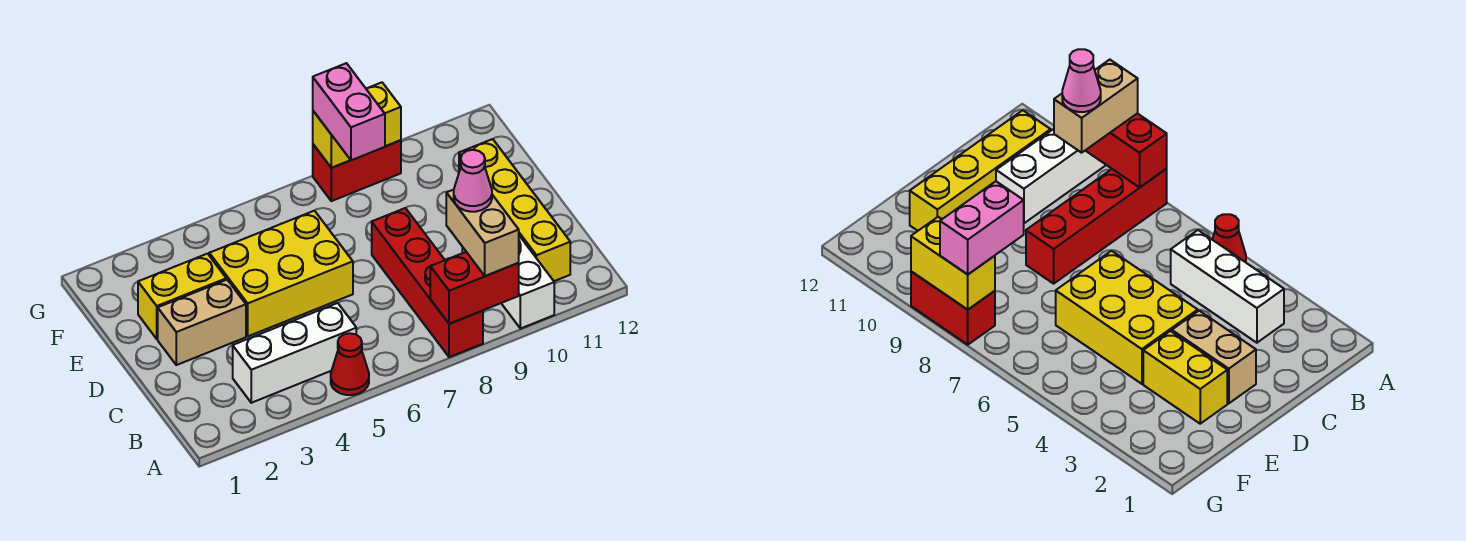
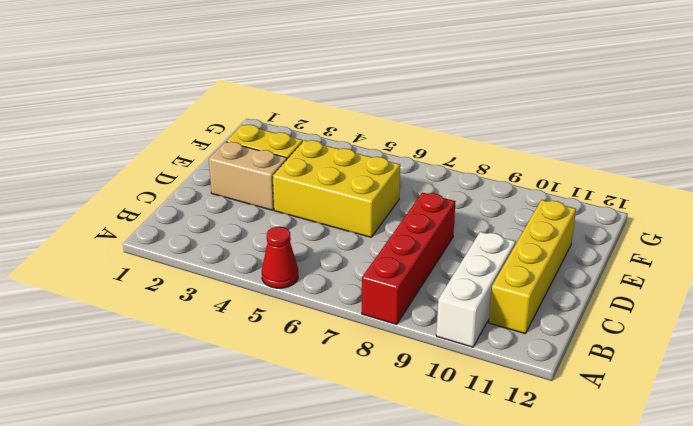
none -> white brick B3:B5 level 1
none -> red brick G8:G9 level 1
none -> red brick A8:A9 level 2

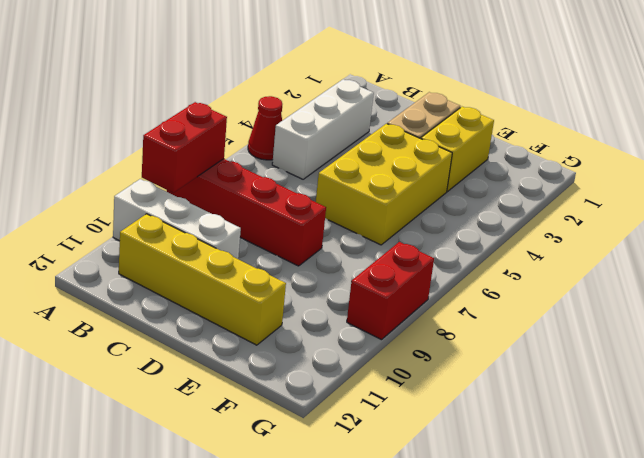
none -> yellow brick G8:G9 level 2
none -> tan brick A9:B9 level 3
none -> pink brick F8:G8 level 3

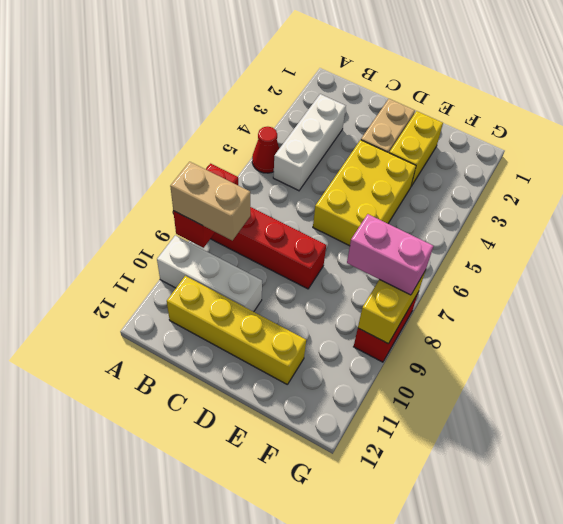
none -> pink cone B9 level 4

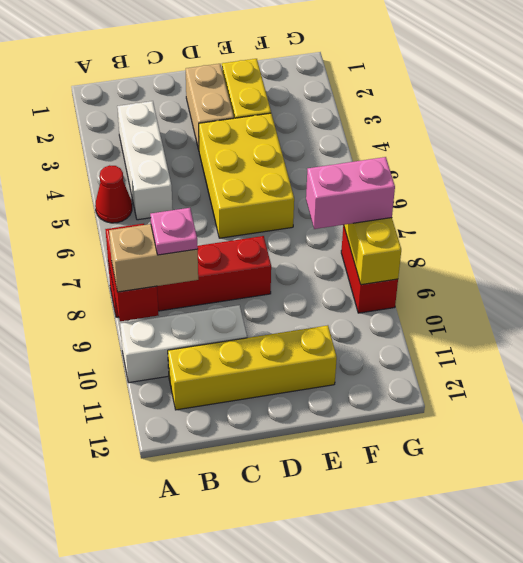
pink plate B9 level 4 -> pink cone B9 level 4

